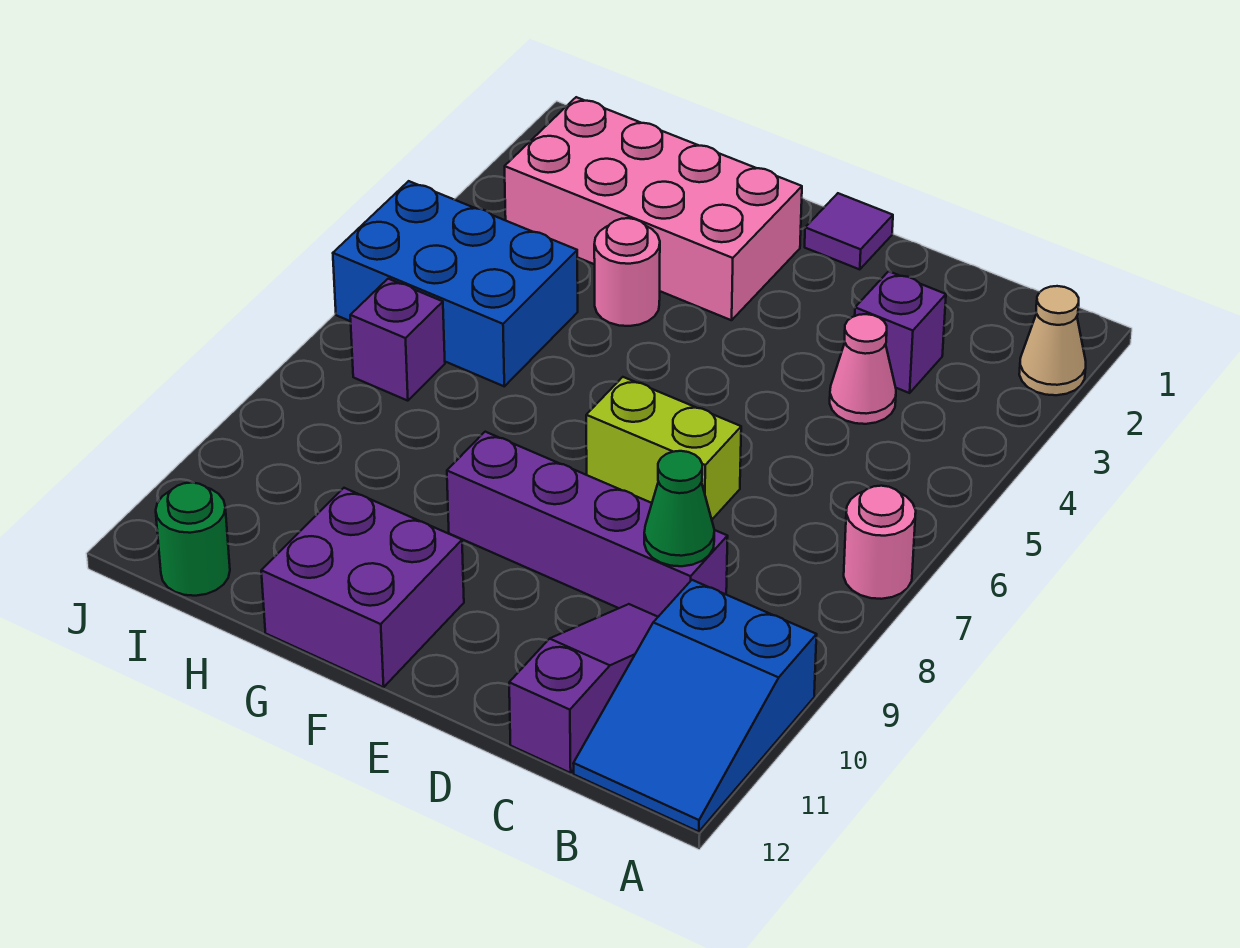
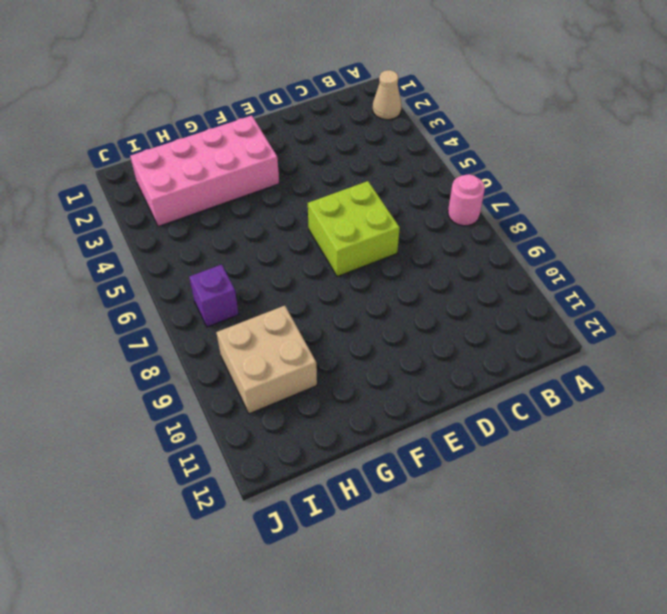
lime brick D6:E7 level 1 -> lime brick D7:E7 level 1
tan brick H9:I10 level 1 -> none
none -> blue slope A10:B12 level 1 top 10
none -> purple brick C3 level 1
none -> pink cone C4 level 1

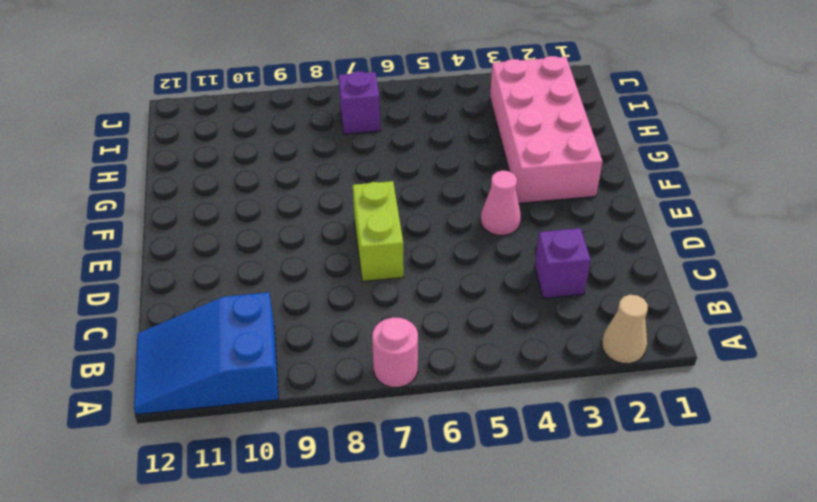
pink cone E4 level 1 -> pink cone C4 level 1
none -> purple brick C9:F9 level 1
none -> purple slope C10:C12 level 1 top 12
none -> purple tile E1 level 1

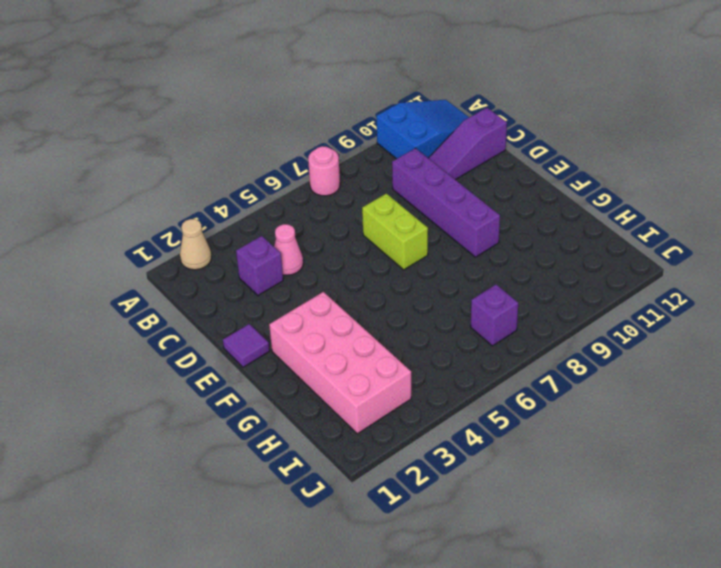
none -> purple brick F11:G12 level 1
none -> pink round brick G4 level 1
none -> blue brick H5:J6 level 1

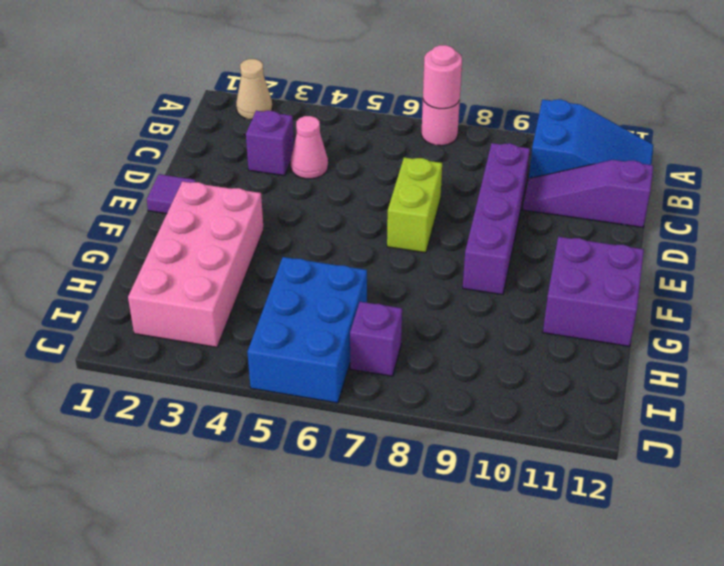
pink round brick A7 level 2 -> pink round brick G4 level 1
none -> green round brick I12 level 1
none -> green cone C9 level 2

